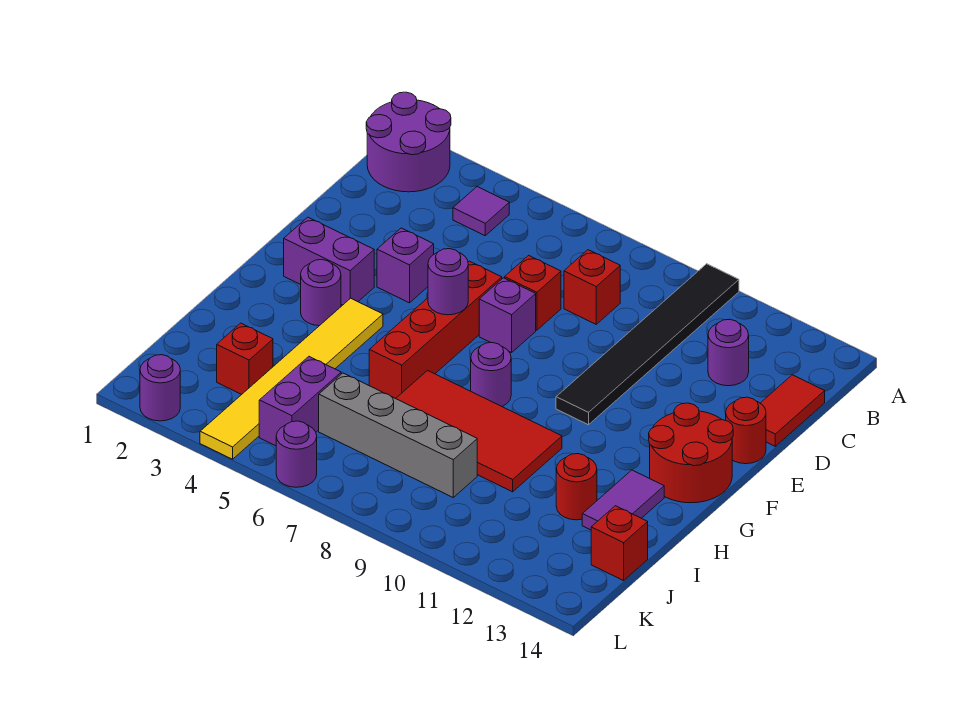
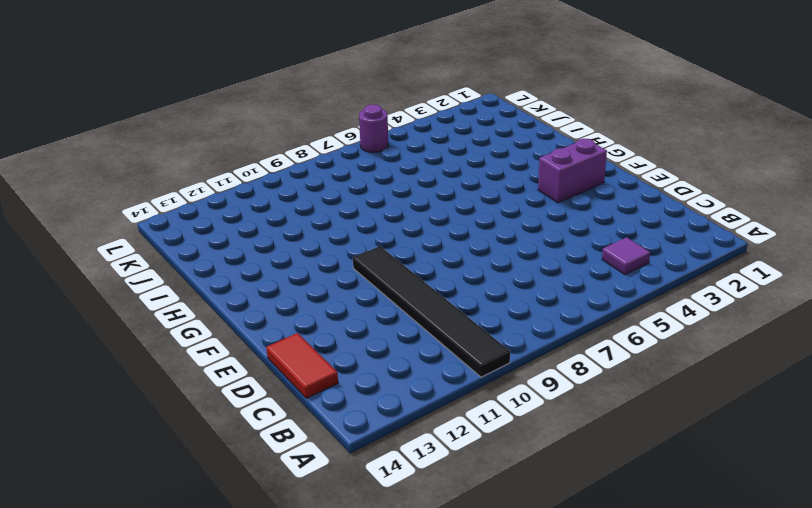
none -> purple round brick A1:B2 level 1
none -> red brick C8 level 1
none -> purple round brick C12 level 1

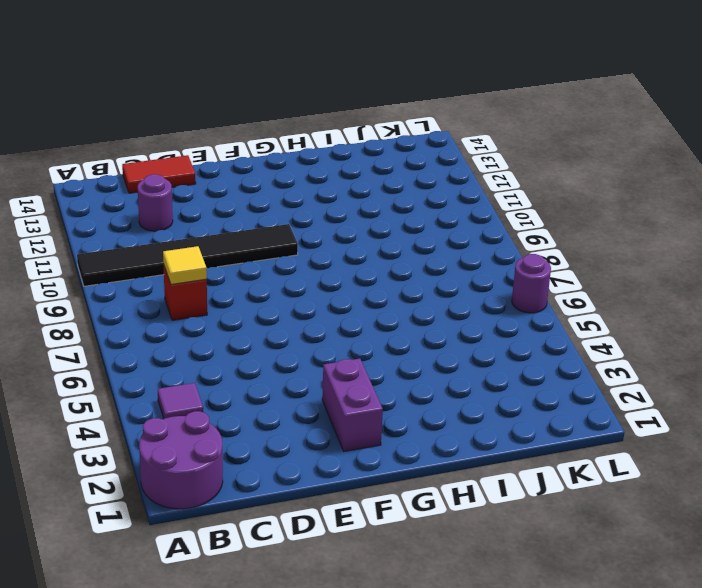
yellow tile C8 level 2 -> none
none -> red brick D7 level 1
none -> purple brick E4 level 1
none -> red brick E6:H6 level 1

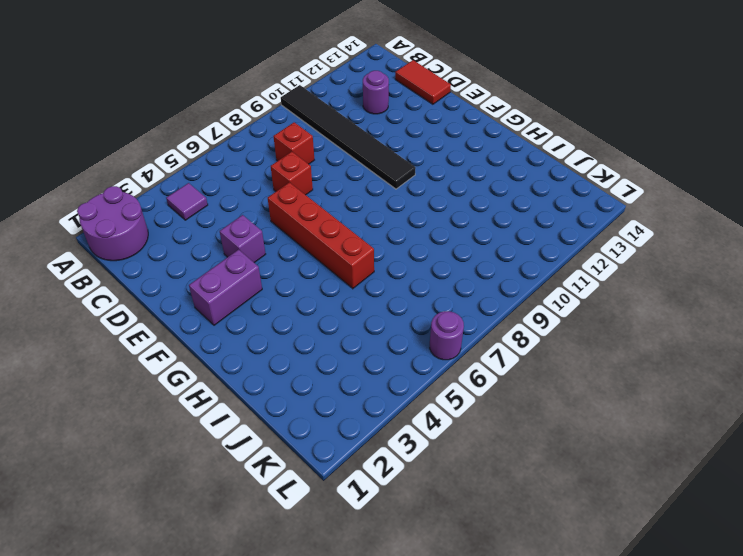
none -> purple brick E7 level 1
none -> red round brick E14 level 1
none -> red round brick F13:G14 level 1

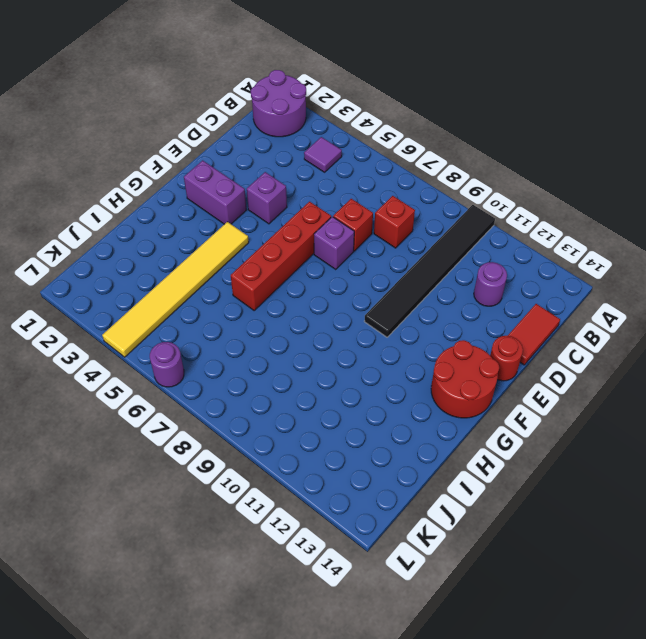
none -> purple round brick G3 level 1
none -> purple round brick G8 level 1
none -> red tile H7:I10 level 1

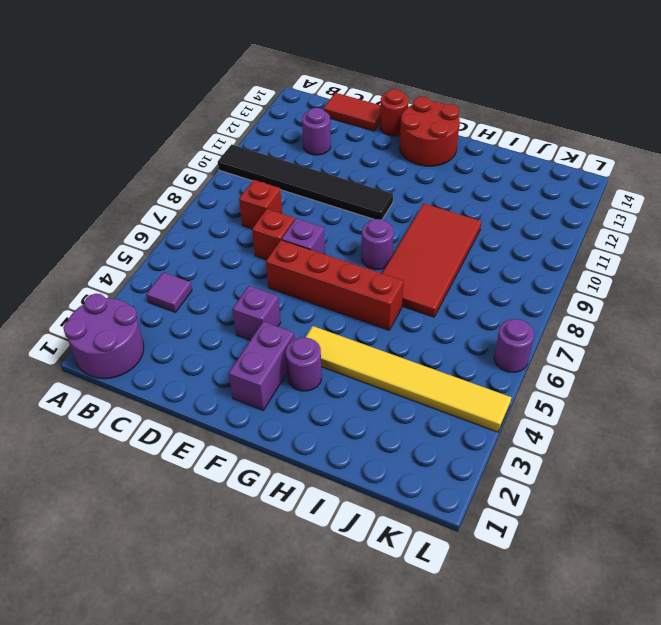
none -> purple tile H13:I13 level 1
none -> red round brick I12 level 1
none -> red brick J3 level 1

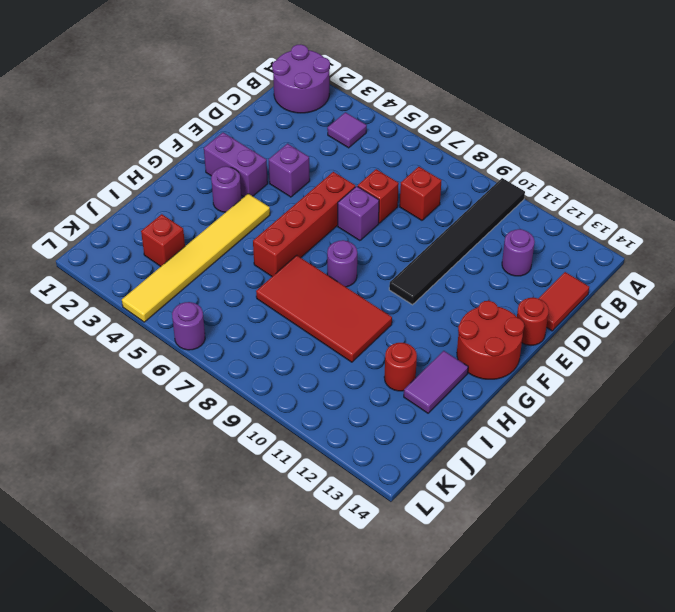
none -> purple brick J5:K5 level 1
none -> grey brick J6:J9 level 1
none -> red brick J14 level 1

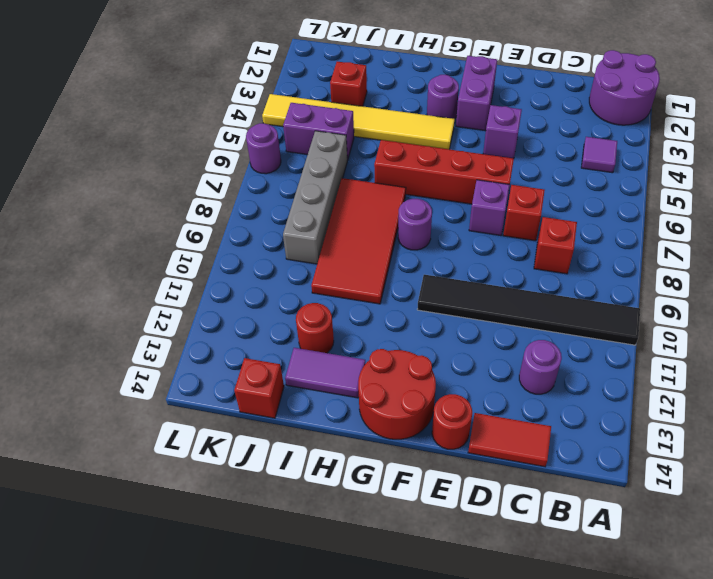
none -> purple round brick L2 level 1
none -> purple round brick F6 level 2

